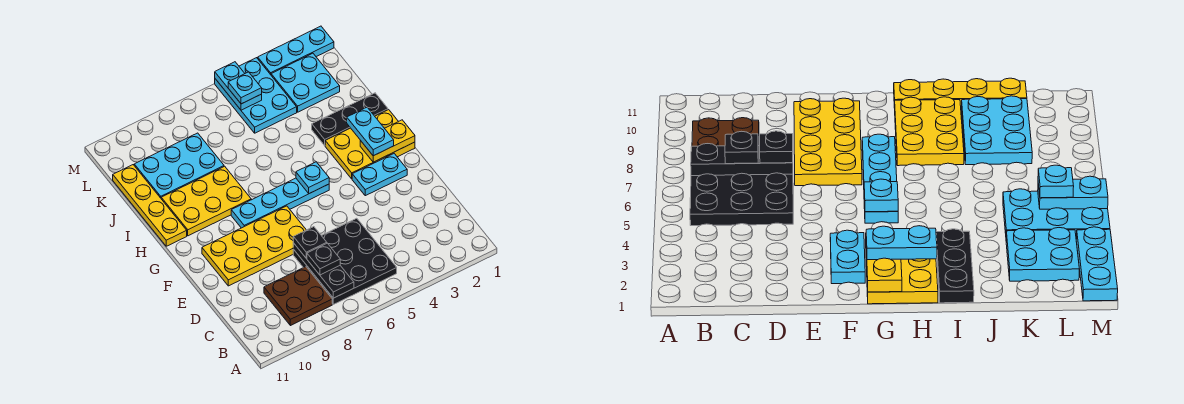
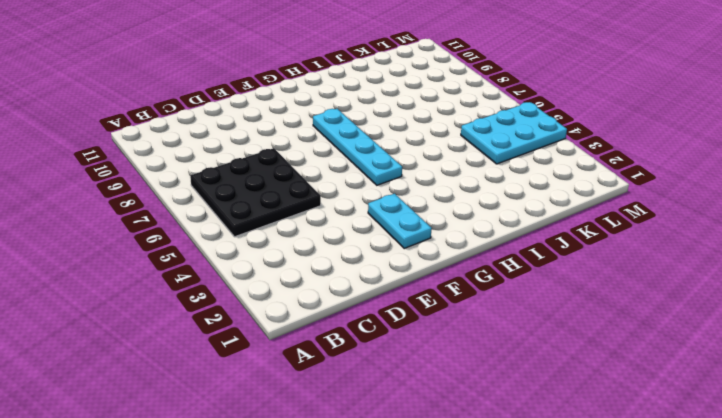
none -> brown plate B8:C9 level 1
none -> yellow plate E7:F10 level 1
none -> yellow plate G1:H3 level 1

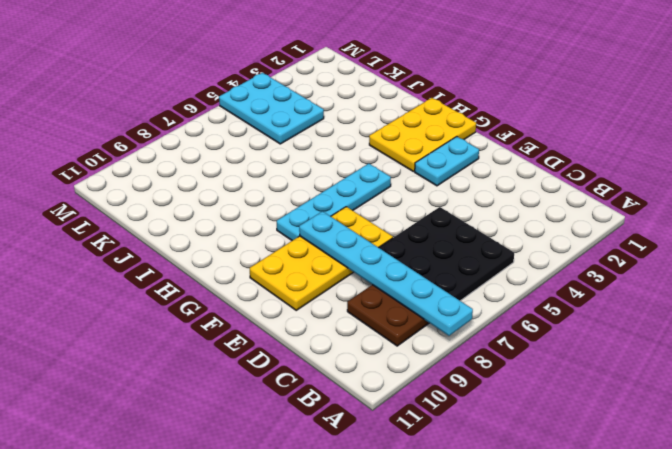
cyan plate A8:F8 level 2 -> none
none -> yellow plate H8:I10 level 1
none -> yellow plate H11:K11 level 1
none -> black plate I1:I3 level 1

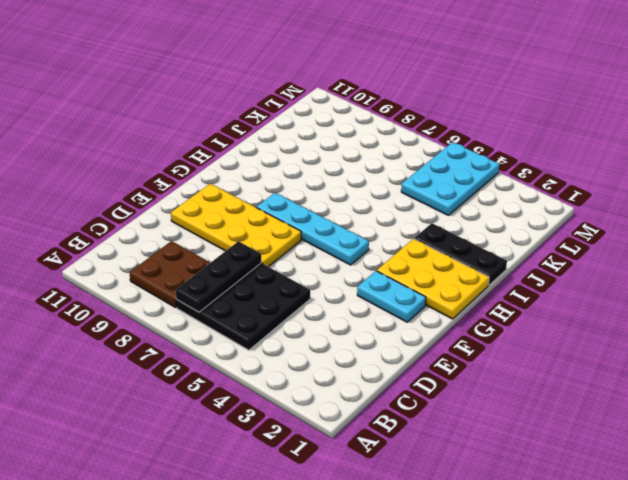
none -> yellow plate H8:I10 level 1
none -> yellow plate H11:K11 level 1
none -> cyan plate J8:K10 level 1

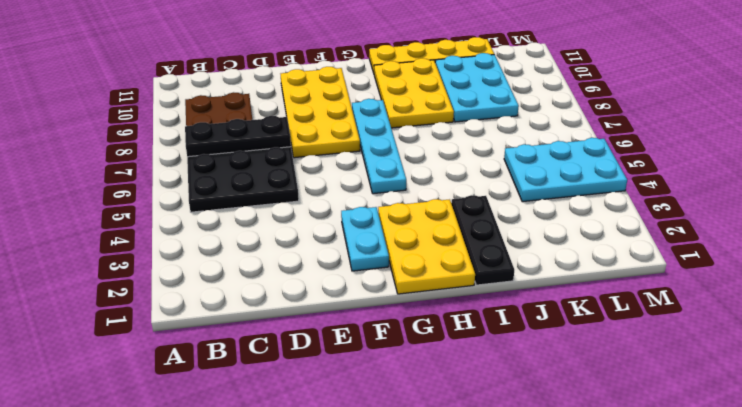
none -> cyan plate K2:L3 level 1
none -> cyan plate M1:M3 level 1
none -> yellow plate G1:G2 level 2

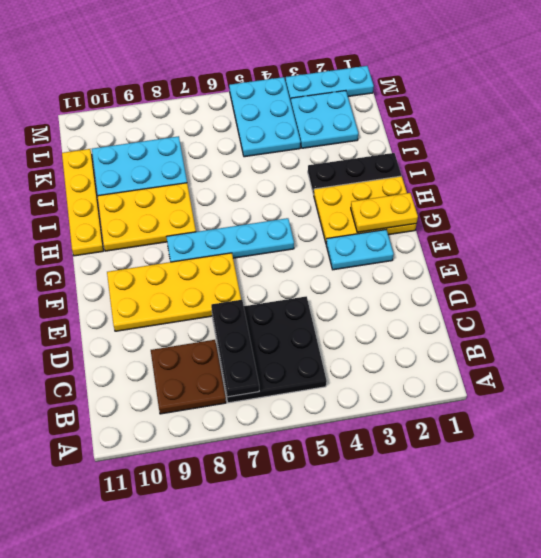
none -> cyan plate G5 level 2
none -> cyan plate L5:M5 level 2
none -> black plate C7 level 3

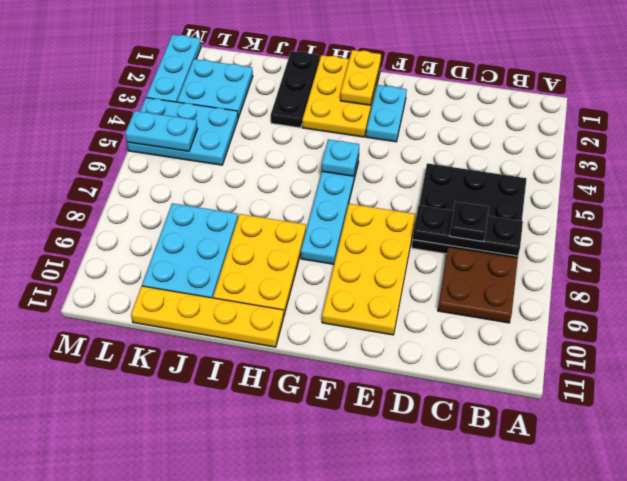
none -> black plate D7 level 3
none -> cyan plate G2:H2 level 3
none -> cyan plate L5 level 3

